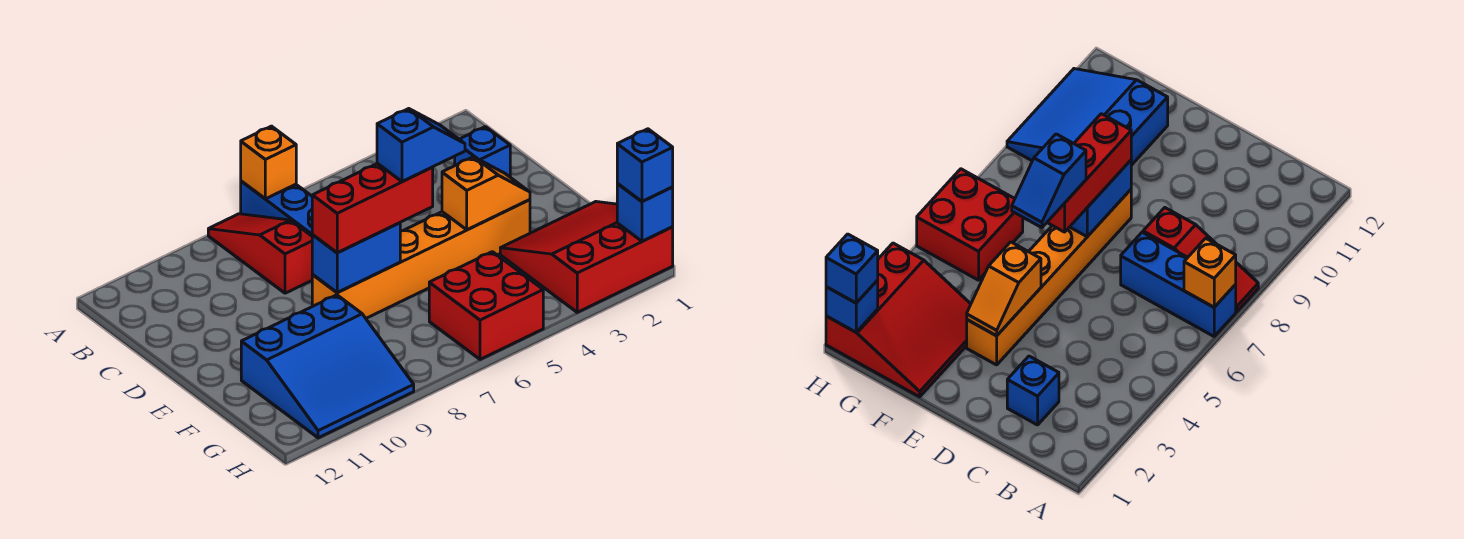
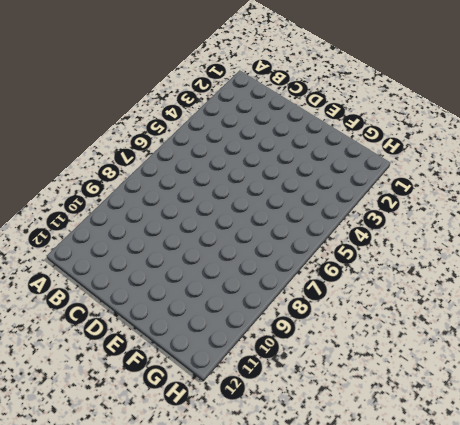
none -> blue brick A7:C7 level 1
none -> red slope A8:C8 level 1 top C
none -> blue brick C2 level 1

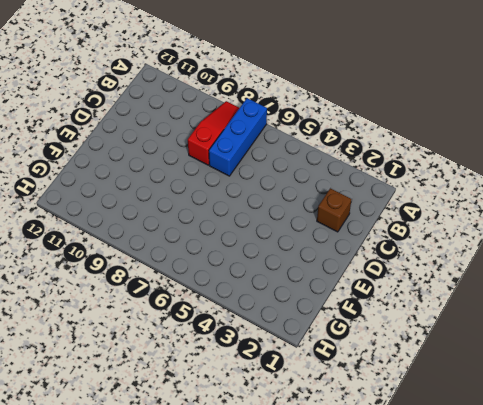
brown brick C2 level 1 -> blue brick C2 level 1
none -> orange brick E3:E8 level 1
none -> red slope F1:H3 level 1 top H
none -> blue slope F9:H11 level 1 top F

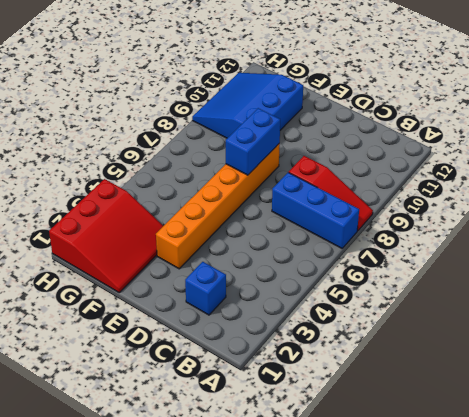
none -> red brick G5:H6 level 1
none -> orange brick A7 level 2
none -> orange slope E3:E4 level 2 top 4

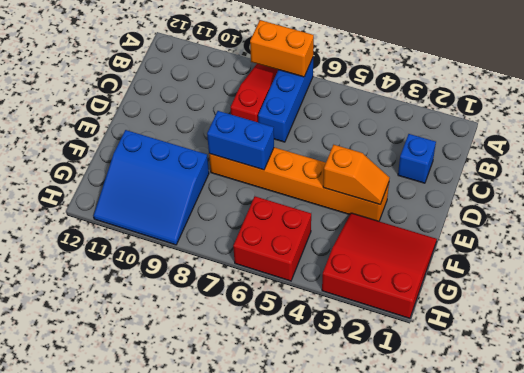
orange brick A7:A8 level 2 -> orange brick A7 level 2
none -> blue brick H1 level 2
none -> red brick E6:E8 level 3
none -> blue brick H1 level 3

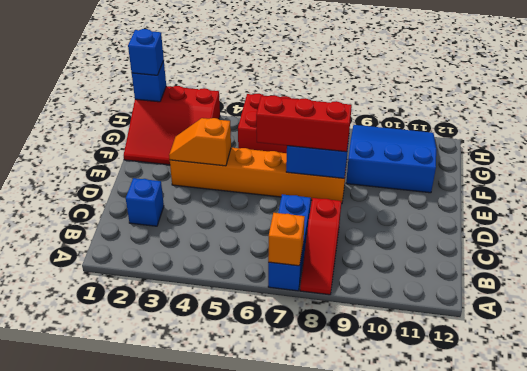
none -> blue slope E5:E6 level 4 top 6

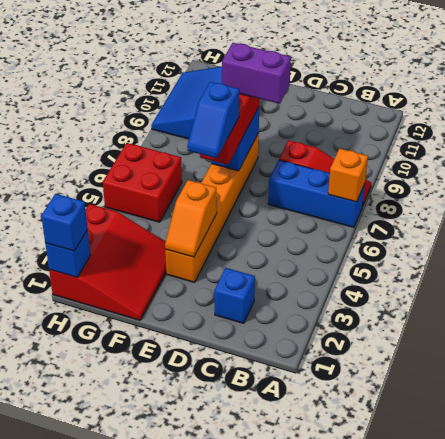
purple brick D8:E8 level 4 -> none

